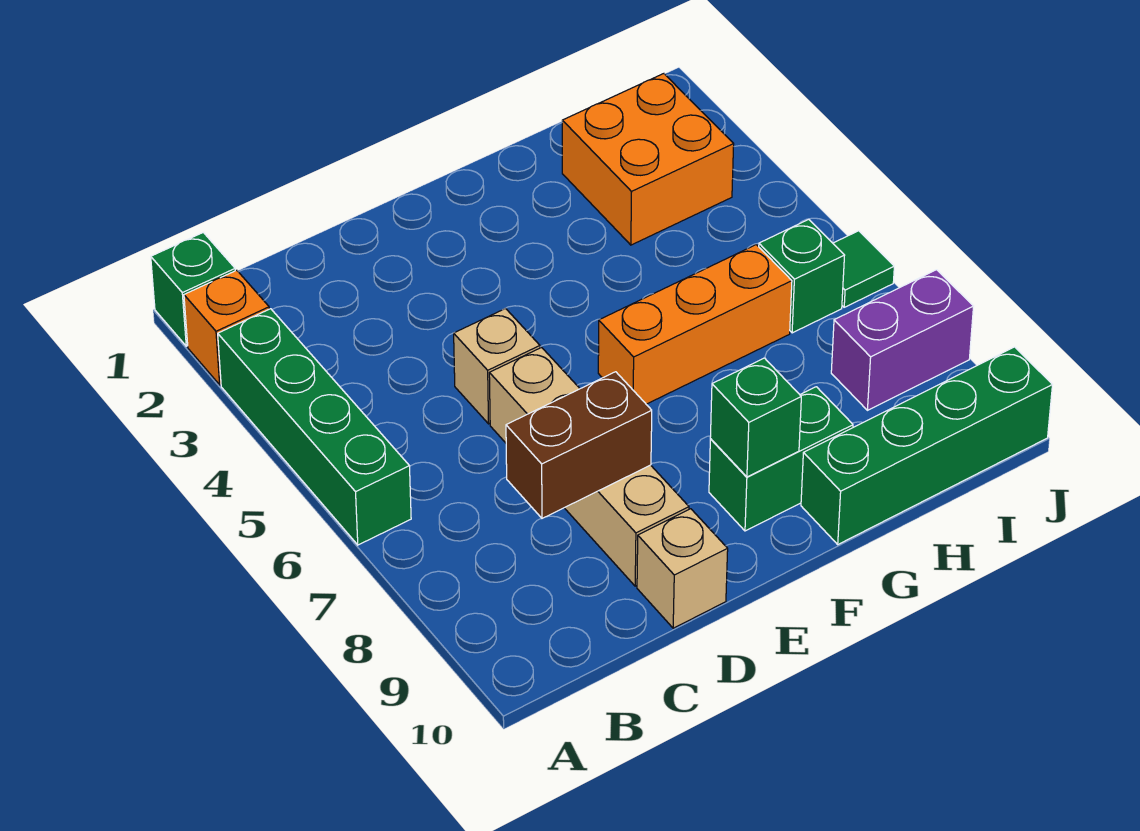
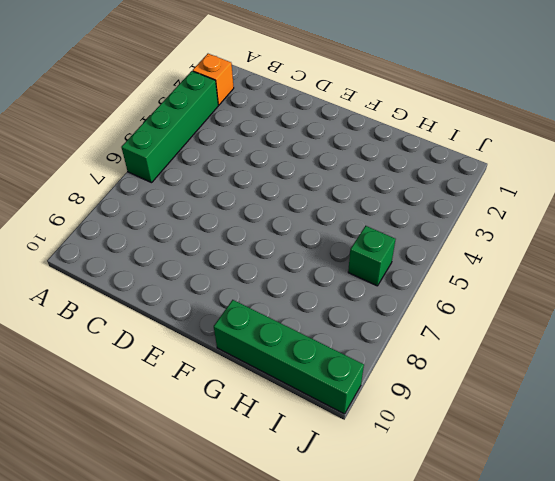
none -> green brick A1 level 1
none -> tan brick D5 level 1
none -> tan brick D6:D9 level 1

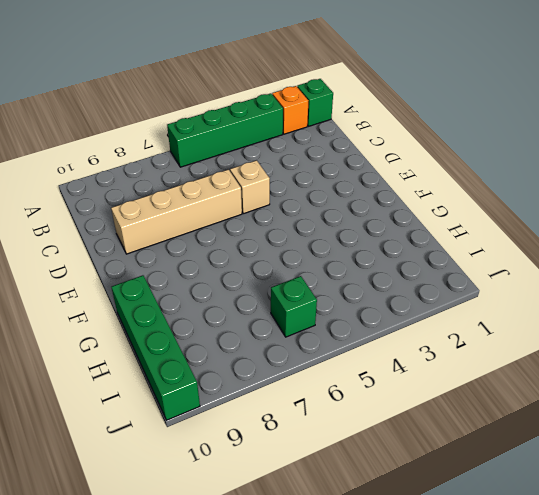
none -> tan brick D10 level 1
none -> orange brick F6:H6 level 1
none -> green brick F9:G9 level 1

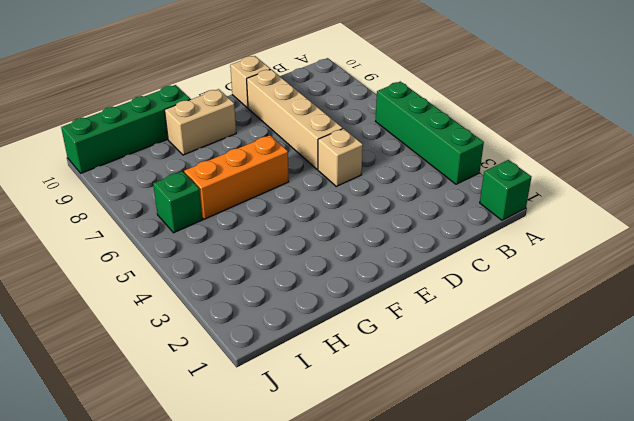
tan brick F9:G9 level 1 -> green brick F9:G9 level 1
none -> orange brick A2 level 1
none -> orange brick H2:I3 level 1
none -> purple brick I8:J8 level 1

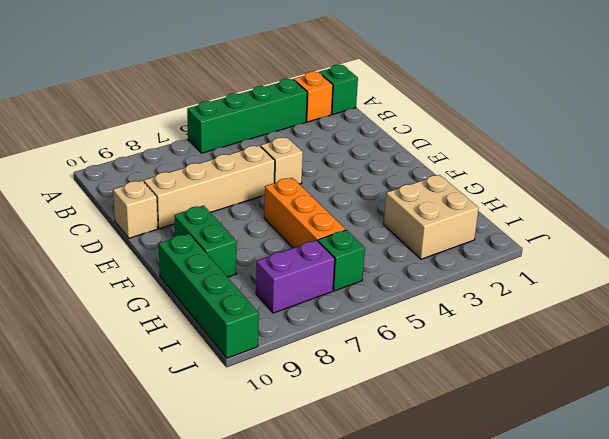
tan brick H2:I3 level 1 -> orange brick H2:I3 level 1
purple brick I7:I8 level 1 -> purple brick I8:J8 level 1
none -> green tile J6 level 1
none -> brown brick C8:D8 level 2
none -> green brick F9 level 2

